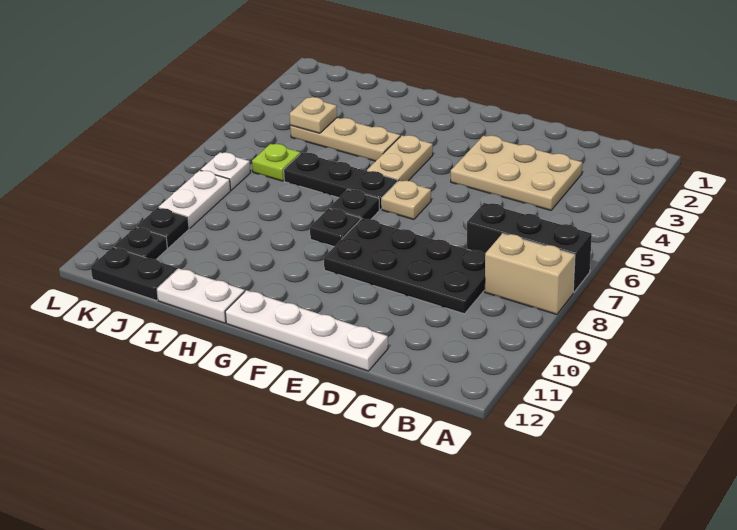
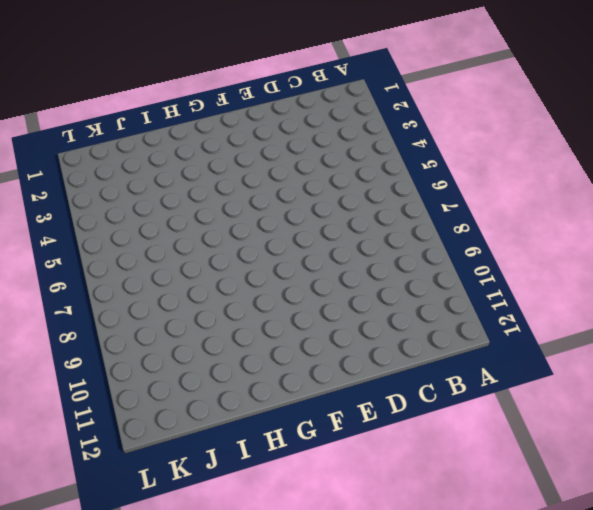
none -> black brick A7:C7 level 1
none -> tan brick A8:B8 level 1
none -> tan plate C3:E4 level 1

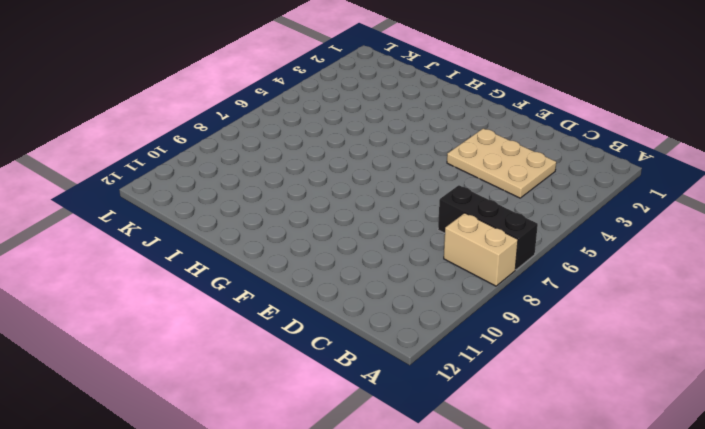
none -> black plate C8:F9 level 1
none -> white plate D12:G12 level 1
none -> tan plate F6 level 1

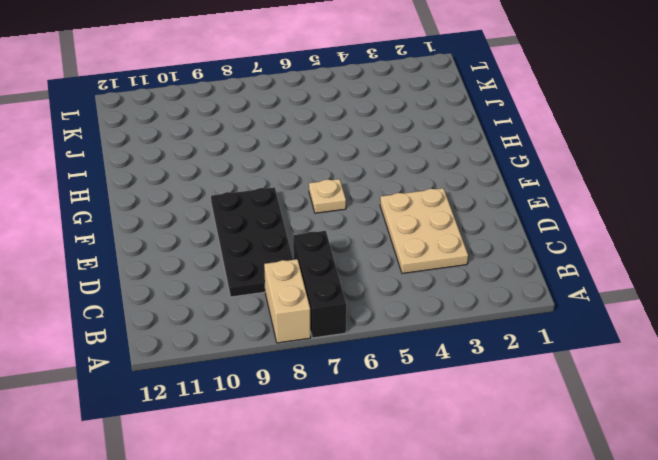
none -> white plate D12:G12 level 1
none -> tan plate G4:G5 level 1
none -> black plate G6:I6 level 1

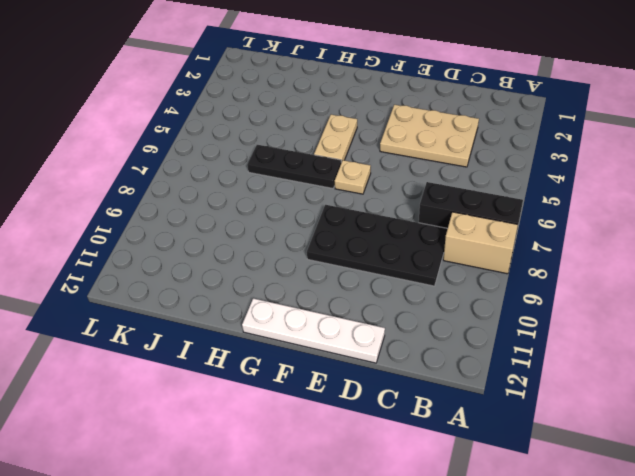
none -> black plate G7 level 1
none -> black plate G8 level 1
none -> tan plate H4:J4 level 1

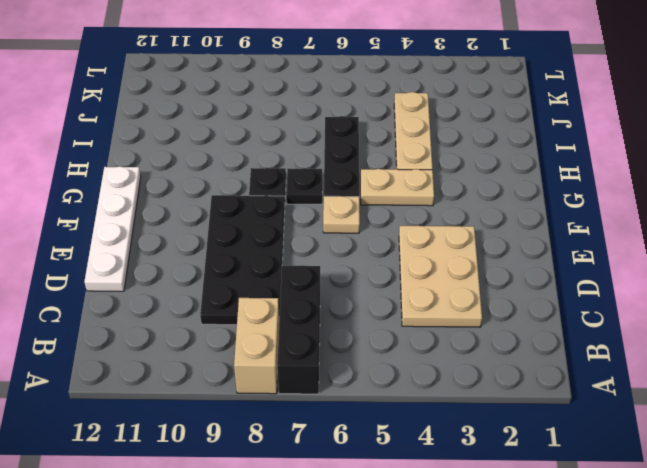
none -> white plate H12:I12 level 1
none -> lime plate J6 level 1
none -> black plate J12:K12 level 1

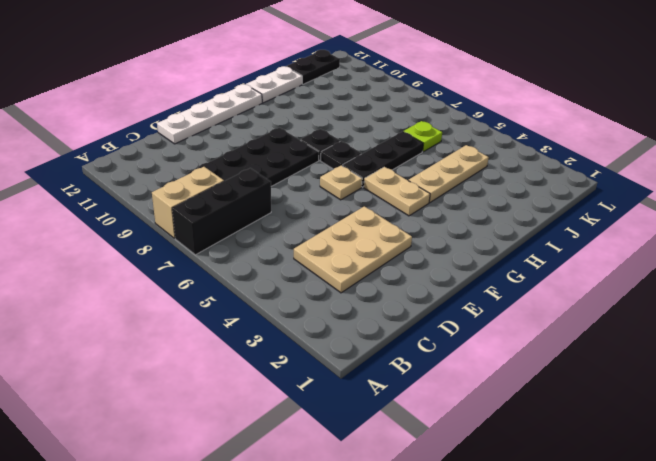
none -> white plate K7 level 1
none -> white plate K8:K9 level 1
none -> black plate K10 level 1

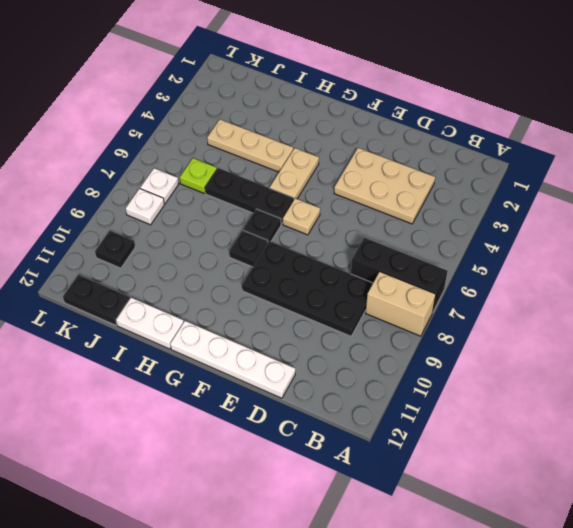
white plate K8 level 1 -> white plate K8:K9 level 1
none -> black plate K11 level 1
none -> tan plate J4 level 2

